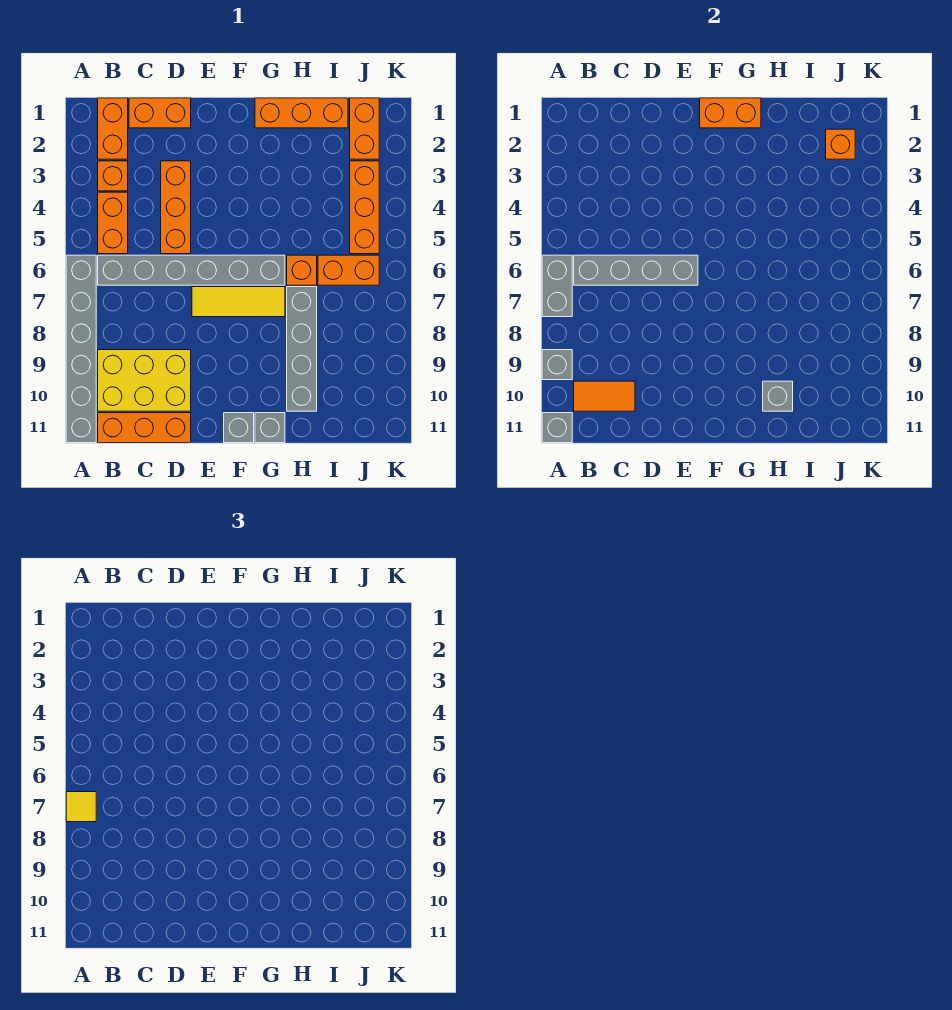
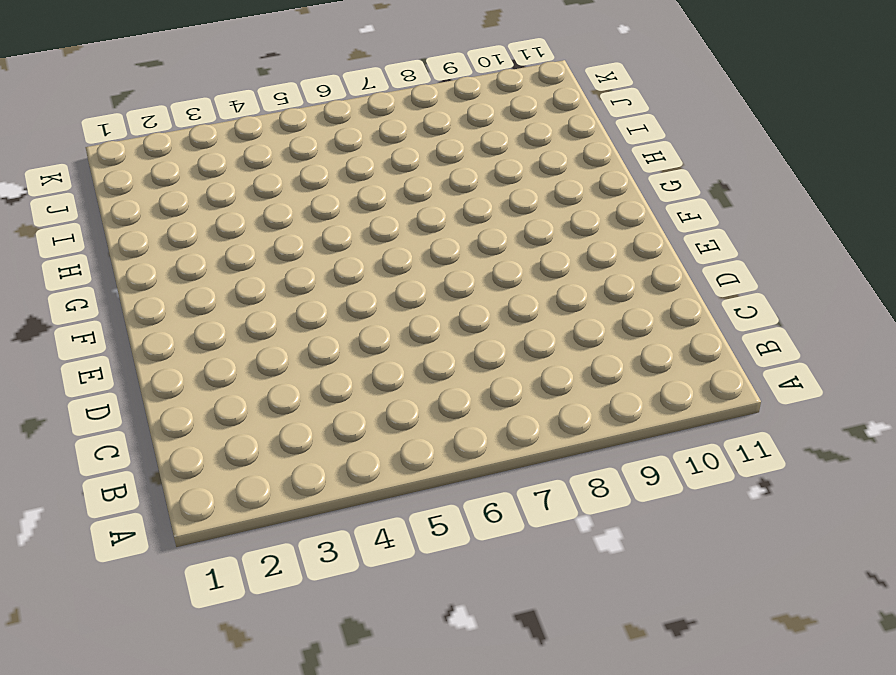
none -> grey brick A6:A11 level 1
none -> orange brick B1:B2 level 1
none -> orange brick B3 level 1

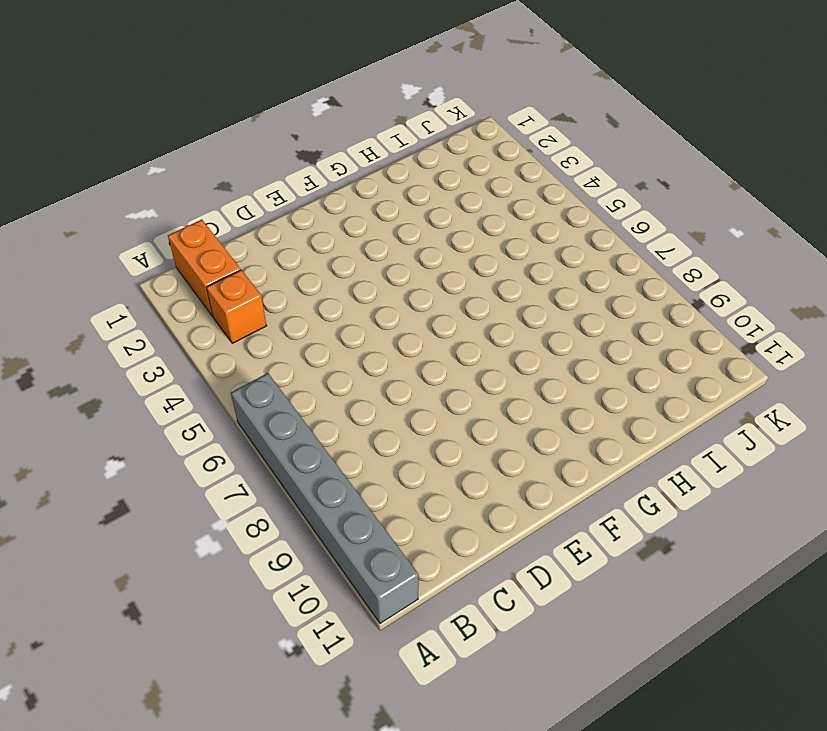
none -> orange brick B4:B5 level 1
none -> grey brick B6:G6 level 1
none -> yellow brick B9:D10 level 1

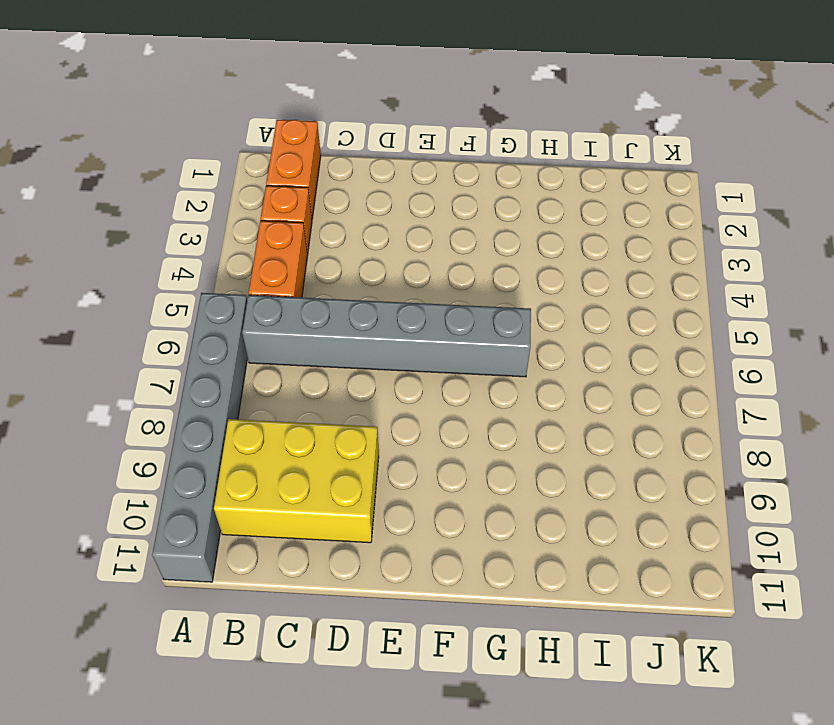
none -> orange brick B11:D11 level 1
none -> orange brick C1:D1 level 1
none -> orange brick D3:D5 level 1

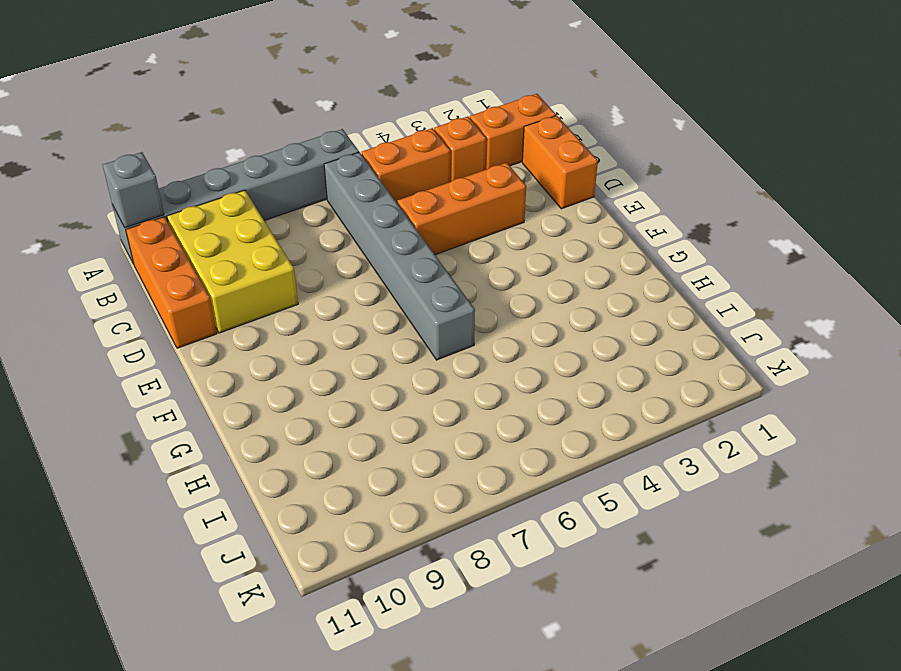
none -> yellow tile E7:G7 level 1
none -> grey brick F11 level 1
none -> orange brick G1:I1 level 1

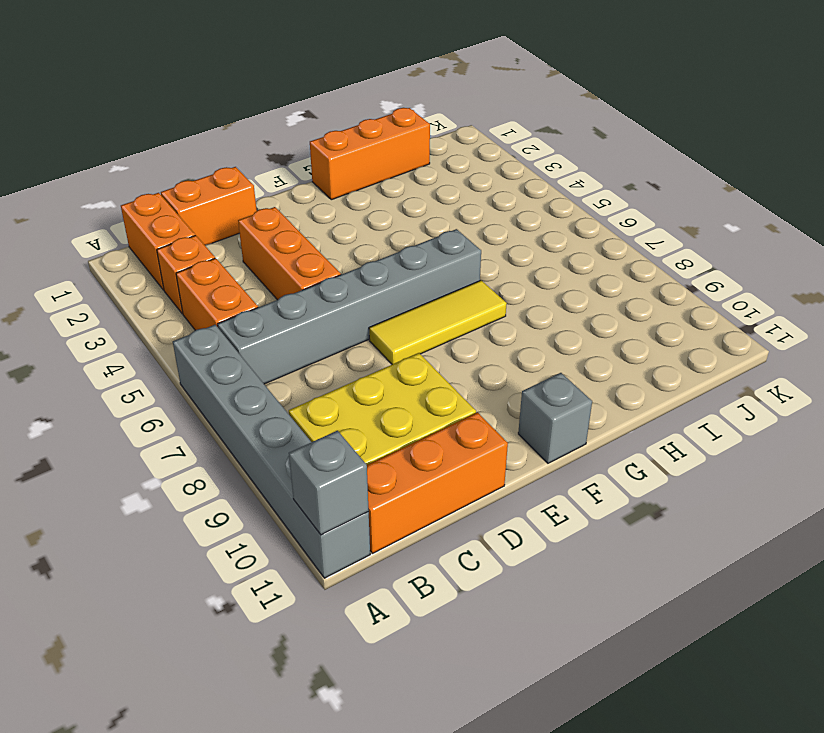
none -> grey brick G11 level 1
none -> orange brick H6 level 1
none -> grey brick H7:H10 level 1

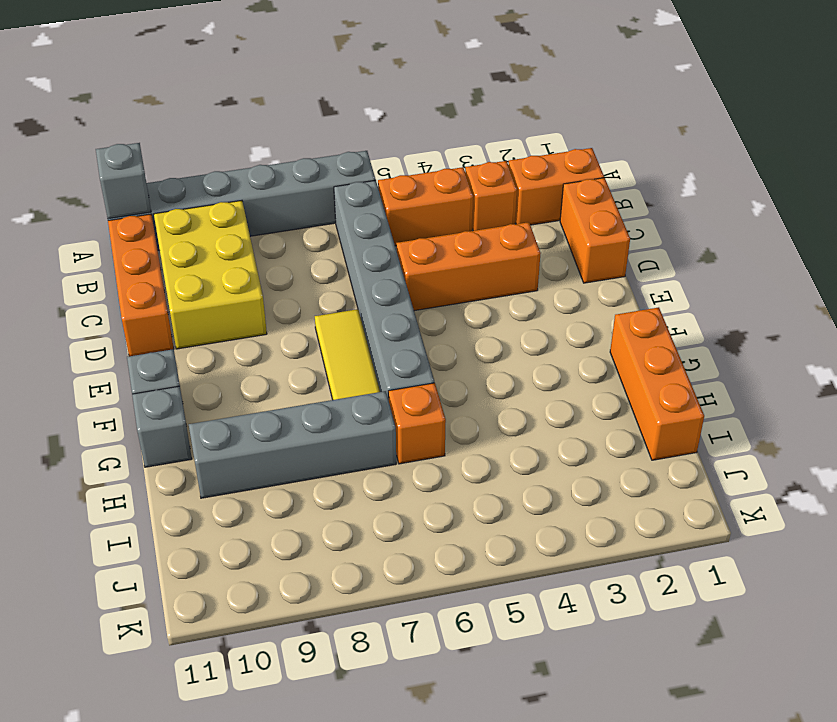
none -> orange brick I6:J6 level 1
none -> orange brick J1:J2 level 1
none -> orange brick J3:J5 level 1

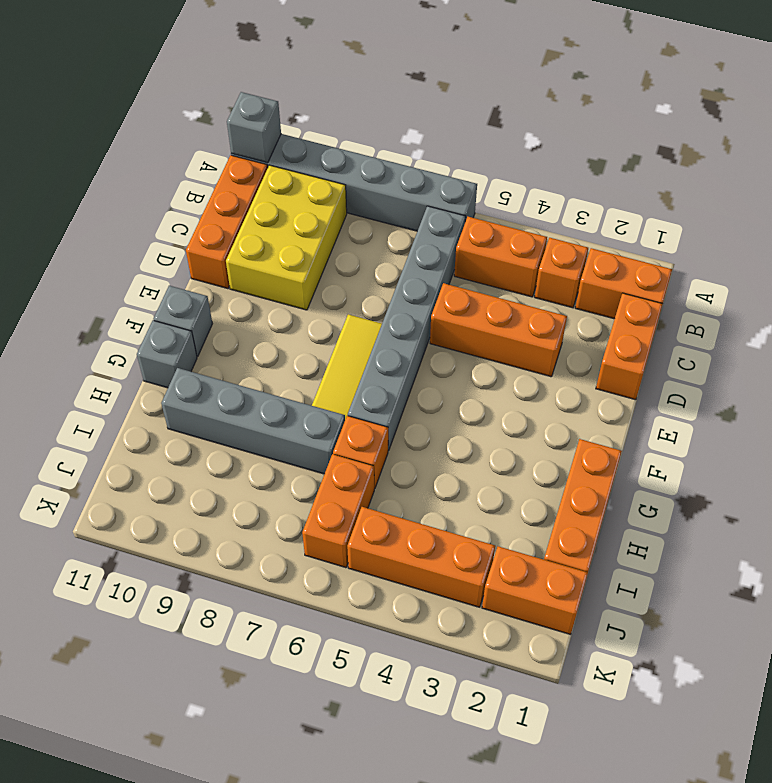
none -> grey brick A6:A7 level 2
none -> grey brick A9 level 2
none -> grey brick B6:E6 level 2

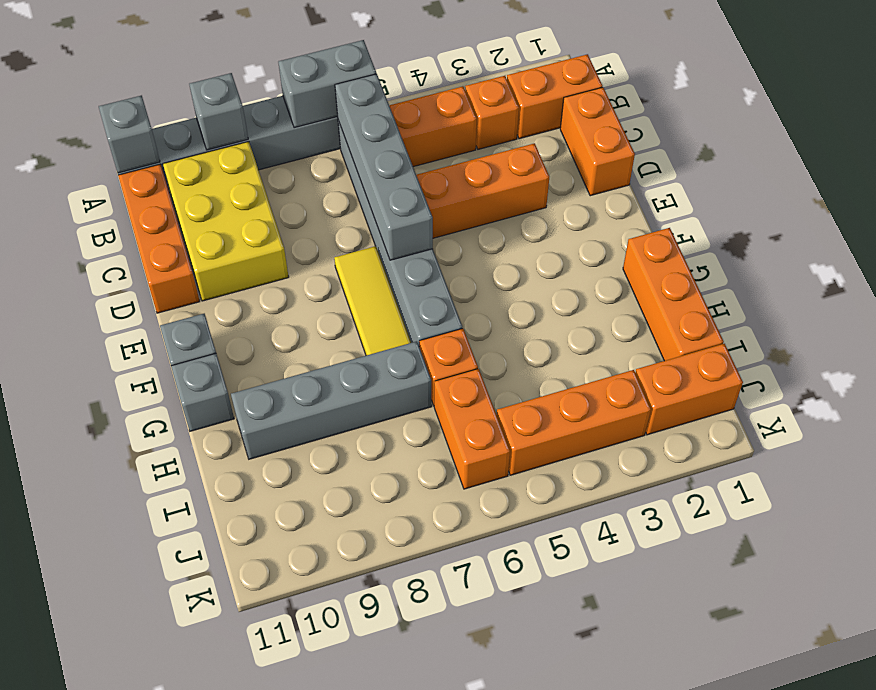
none -> orange tile B10:C10 level 2
none -> orange brick F1:G1 level 2
none -> grey brick H10 level 2

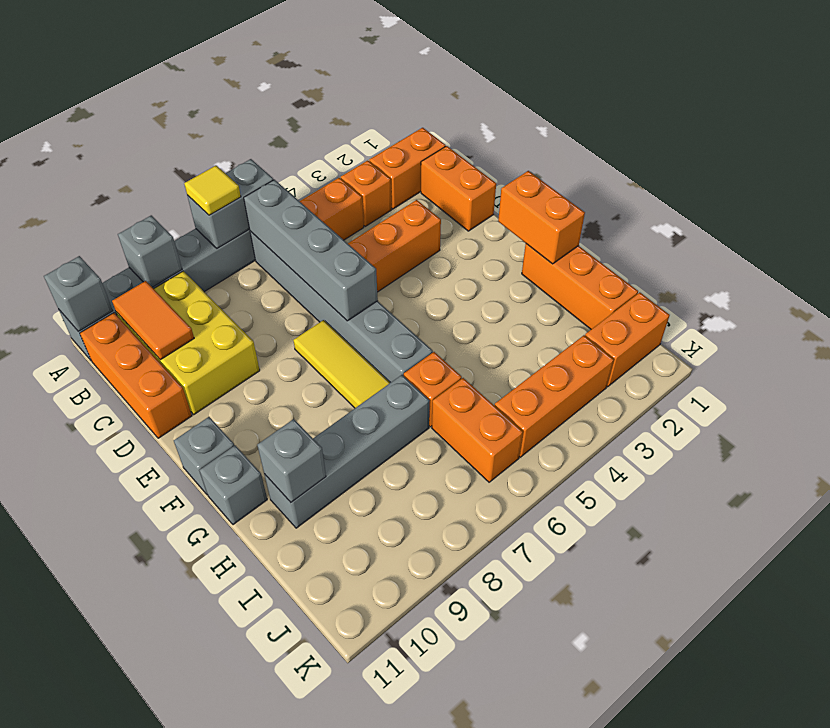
none -> orange brick J2 level 2

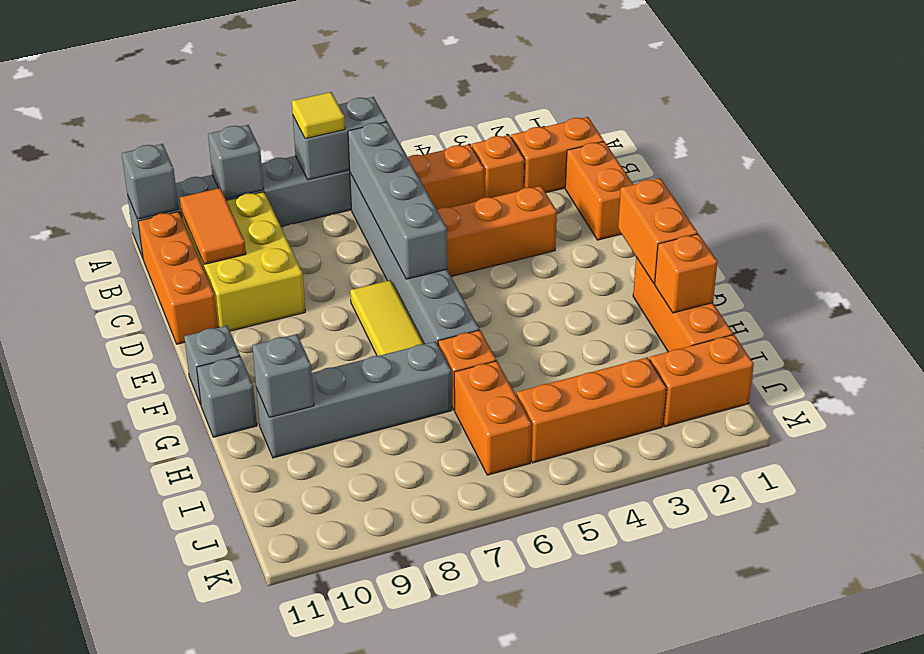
orange brick H1 level 2 -> orange brick J2 level 2

